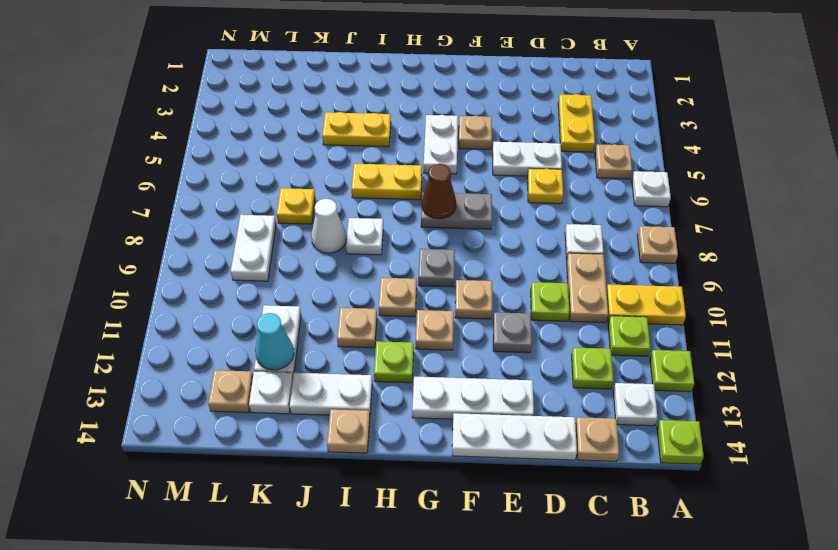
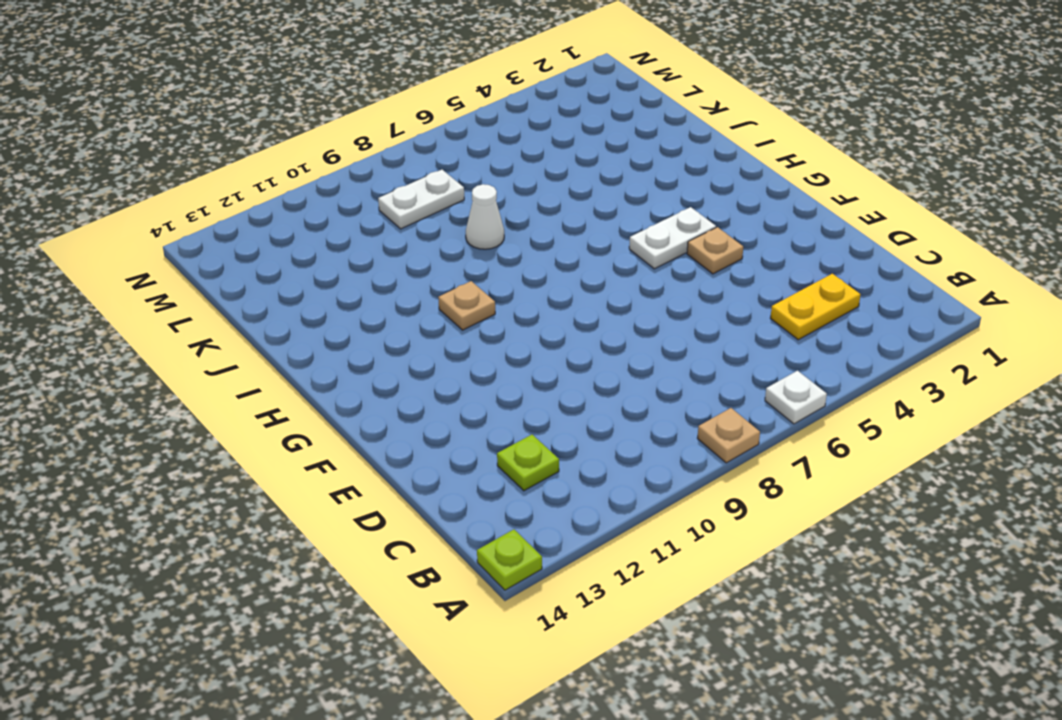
none -> yellow plate A10:B10 level 1
none -> lime plate A12 level 1
none -> tan plate B5 level 1
none -> lime plate B11 level 1

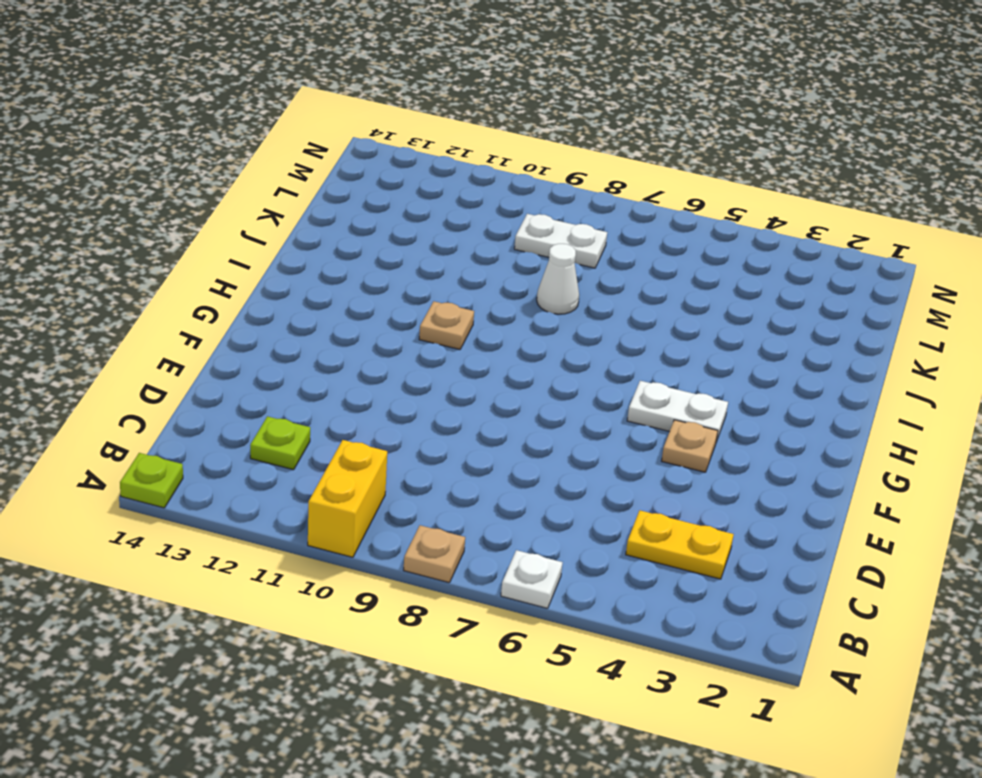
yellow brick A10:B10 level 1 -> yellow plate A10:B10 level 1
none -> lime plate A12 level 1
none -> tan plate B5 level 1
none -> lime plate B11 level 1
none -> white plate B13 level 1

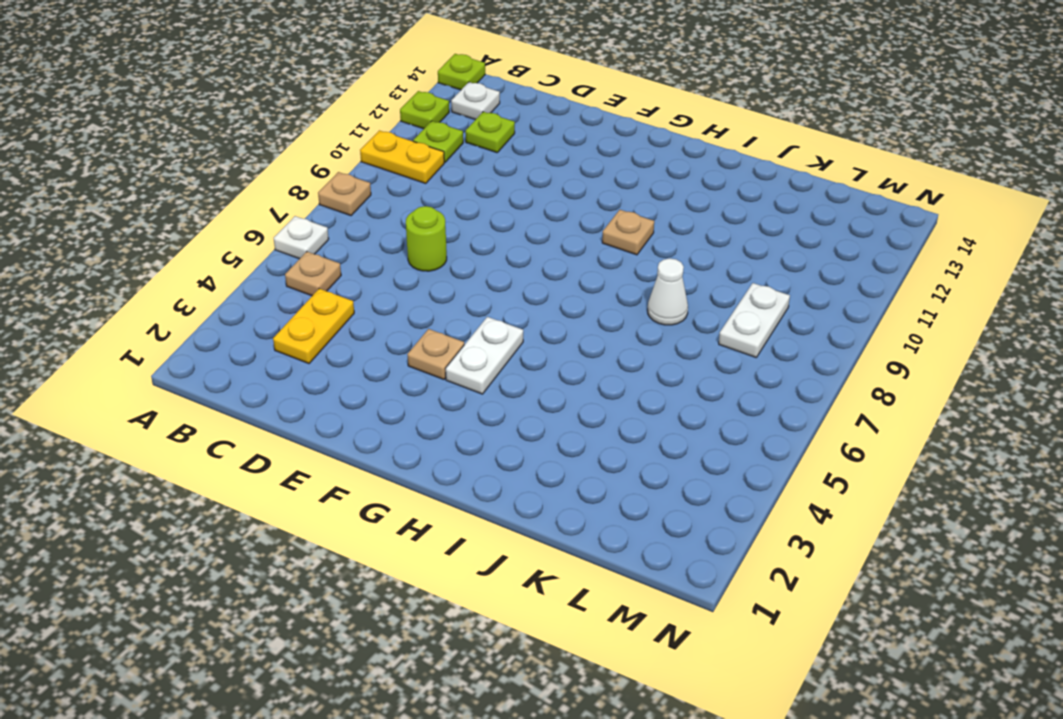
lime round brick D7 level 1 -> none
none -> white plate C8 level 1
none -> tan plate C9:C10 level 1
none -> tan plate C14 level 1
none -> white plate D5:E5 level 1

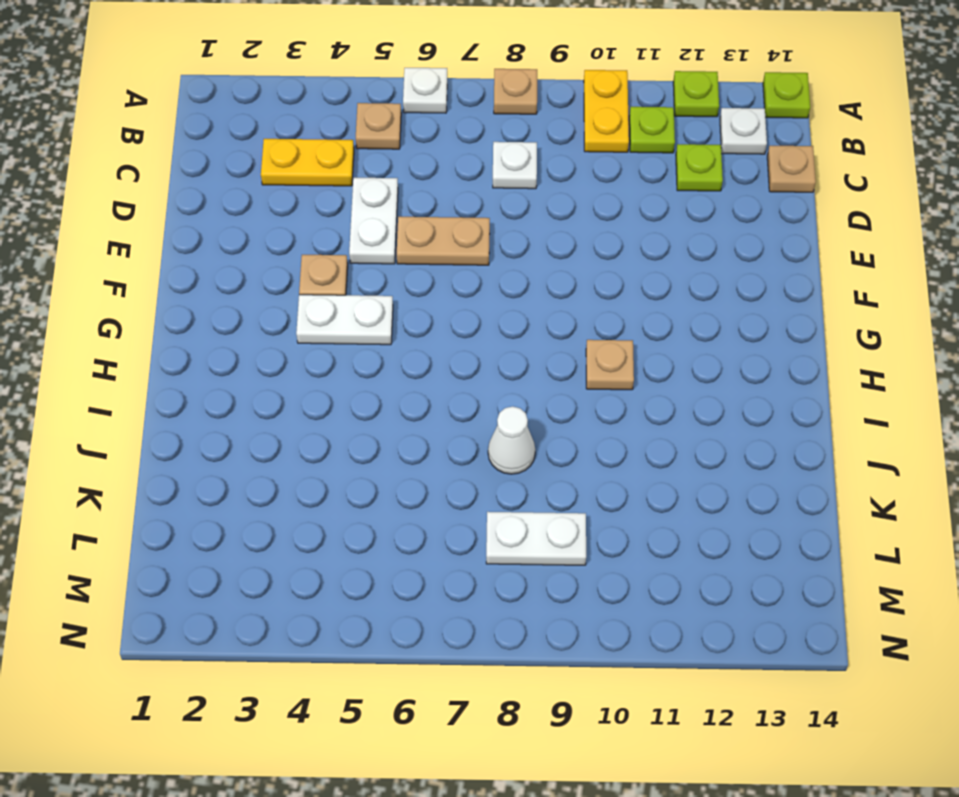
tan plate E6:E7 level 1 -> tan plate C9:C10 level 1
none -> yellow plate D6 level 1
none -> lime plate D10 level 1
none -> white plate D14:F14 level 1
none -> grey plate E11 level 1

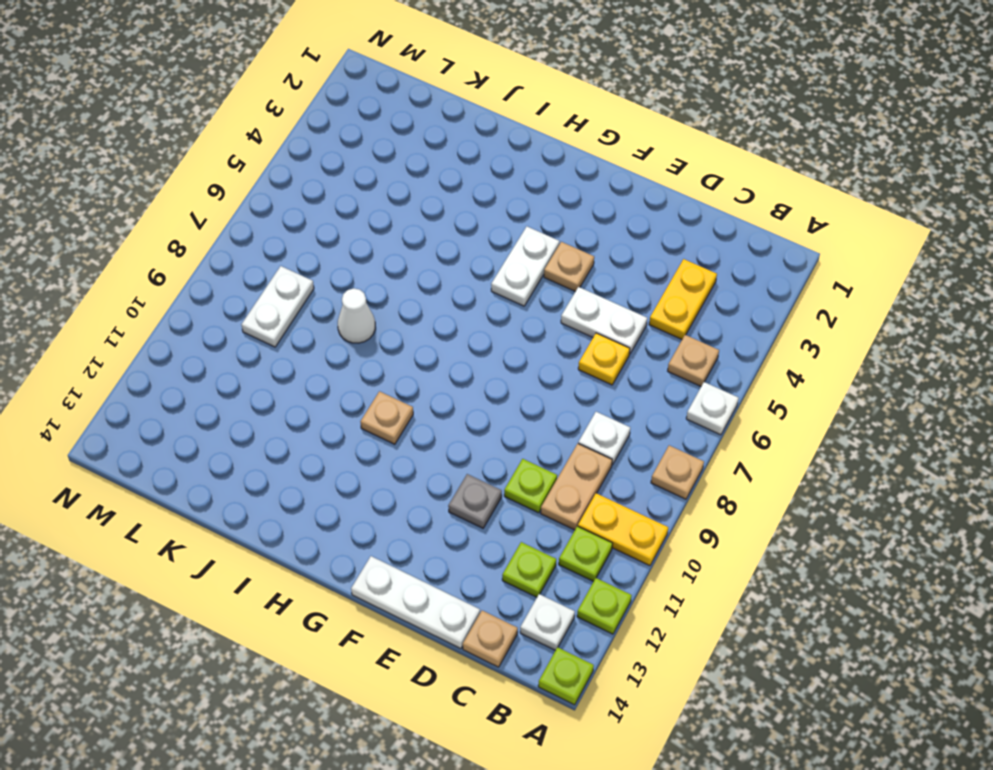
none -> white plate E13:G13 level 1
none -> grey plate F7:G7 level 1
none -> tan plate F10 level 1
none -> grey plate G9 level 1

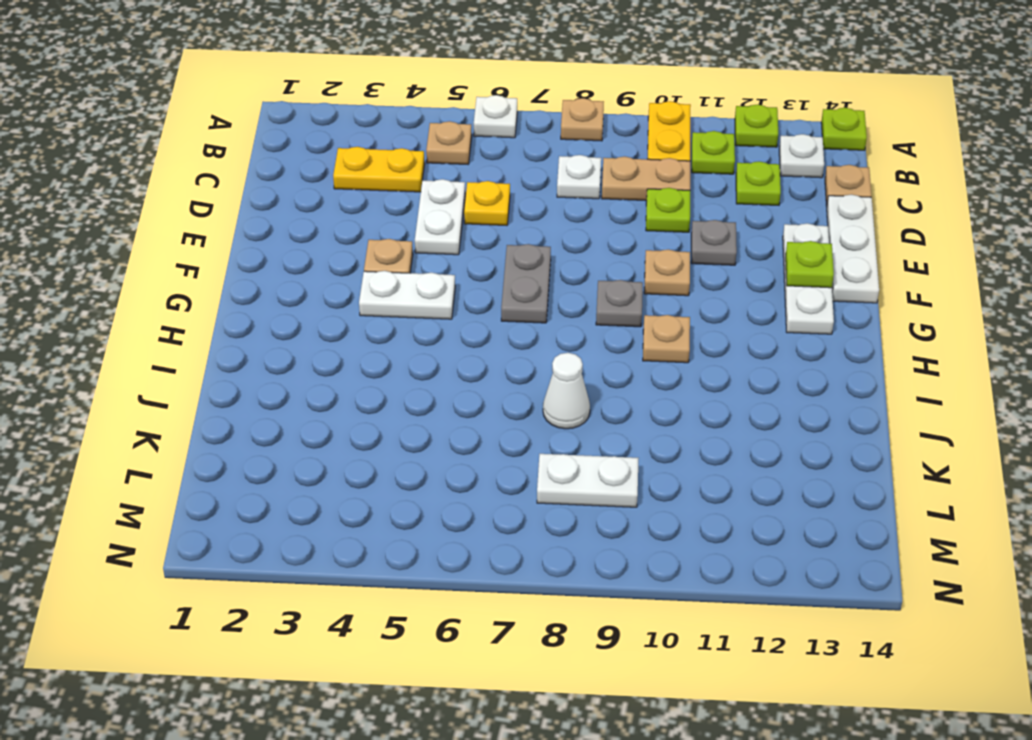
lime plate F13 level 2 -> lime plate H12 level 1
none -> tan plate G11 level 1
none -> yellow plate H6:I6 level 1
none -> yellow plate I4:J4 level 1
none -> white plate I8 level 1

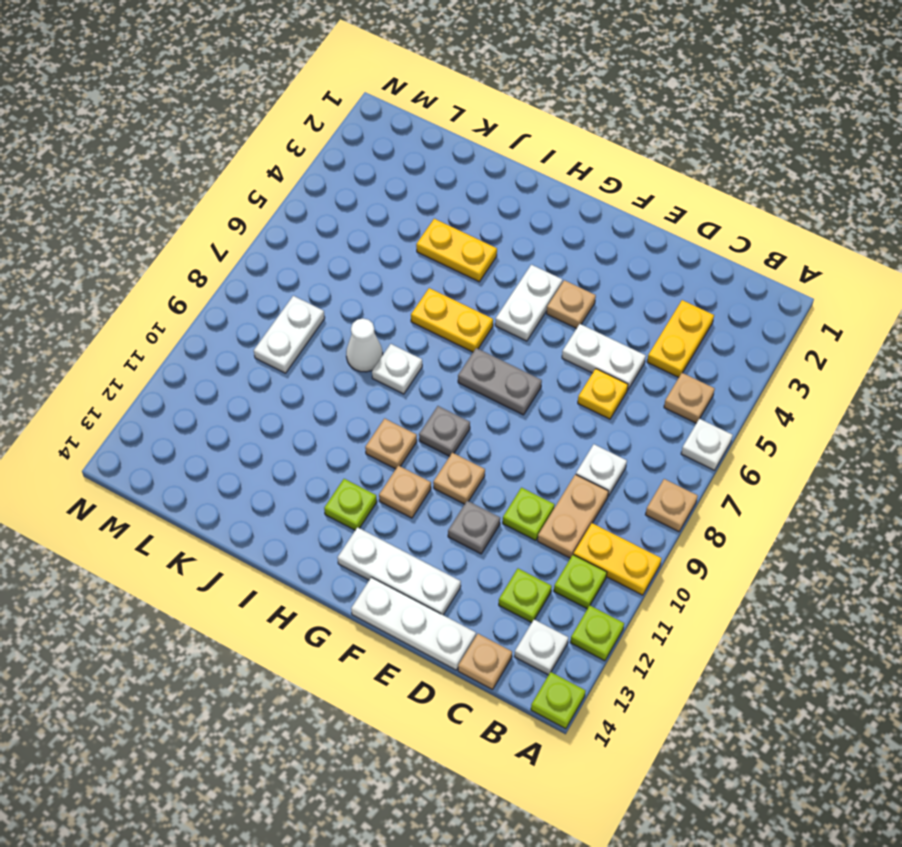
none -> tan plate I11 level 1
none -> white plate I13:J13 level 1
none -> tan plate I14 level 1
none -> yellow plate K7 level 1

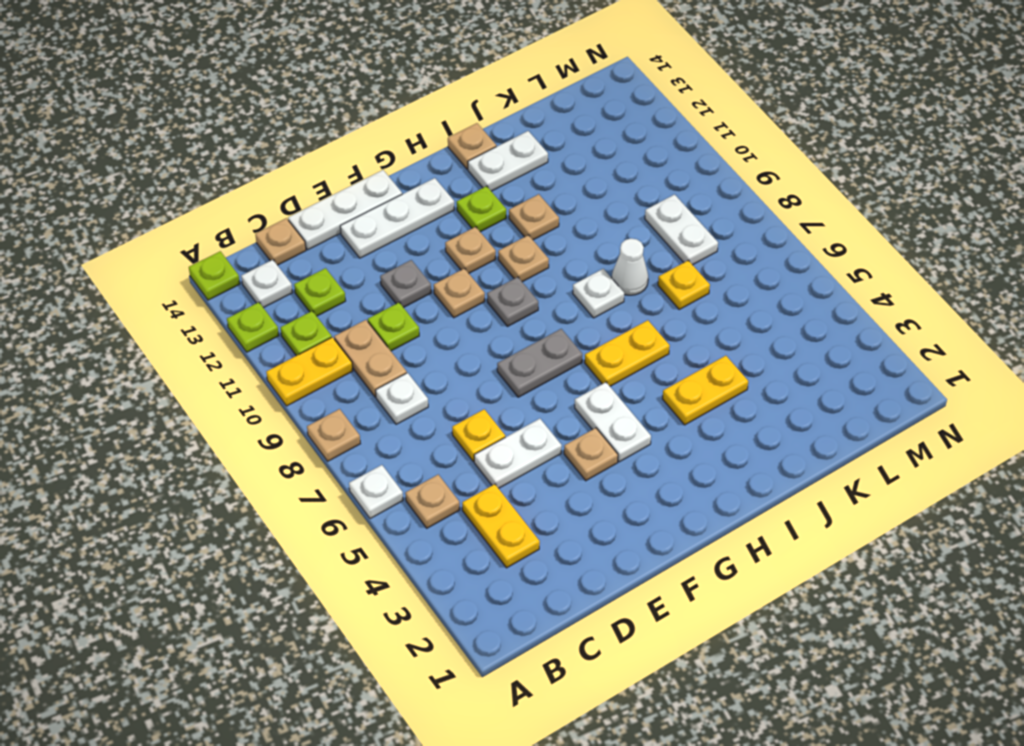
none -> white plate K11:K12 level 1
none -> white plate K13 level 1
none -> tan plate L13 level 1
none -> brown cone G7 level 2

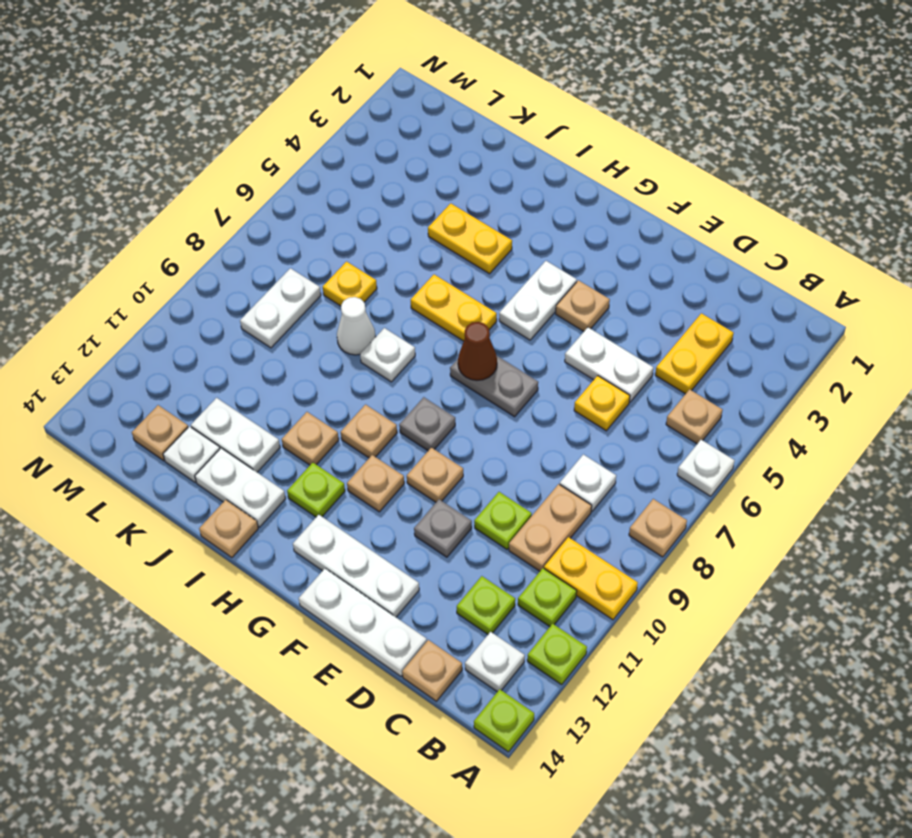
white plate J12:K12 level 1 -> white plate K11:K12 level 1
none -> cyan cone K12 level 2

